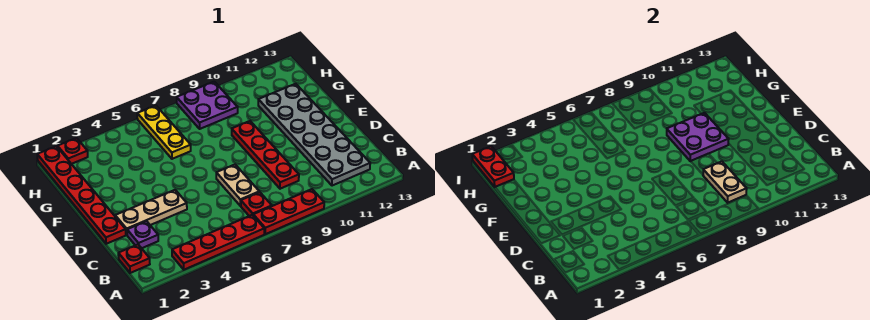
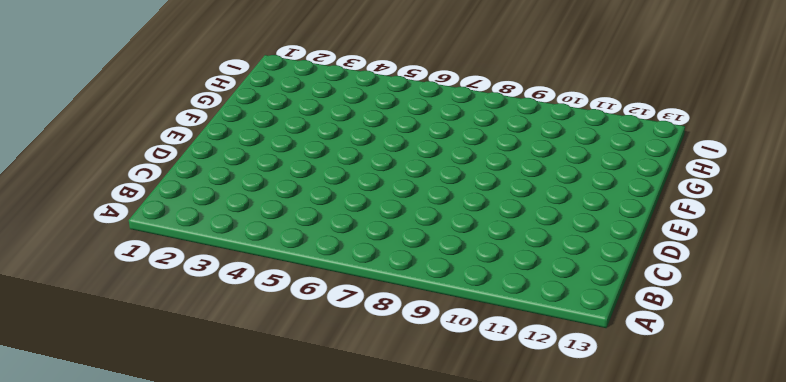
none -> red plate A3:A6 level 1
none -> red plate A7:A9 level 1
none -> red plate B1 level 1

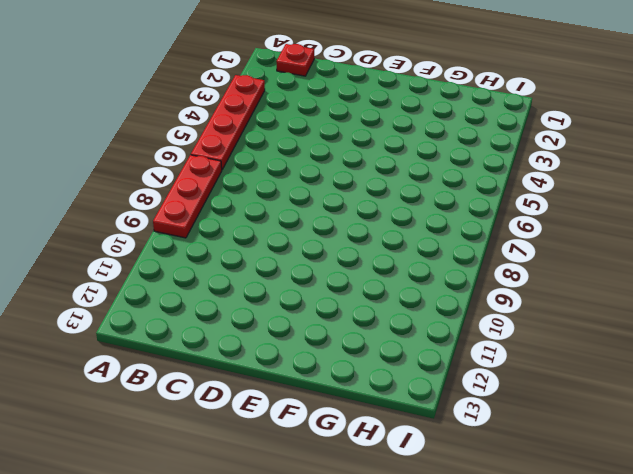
none -> red plate B7 level 1
none -> grey plate B11:G12 level 1
none -> purple plate C2 level 1

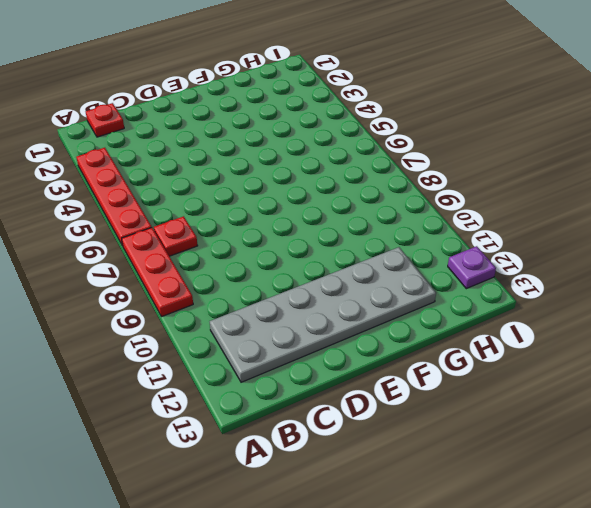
purple plate I12 level 1 -> purple plate C2 level 1
none -> tan plate C7:D7 level 1
none -> red plate C9:F9 level 1
none -> red plate D1:I1 level 1

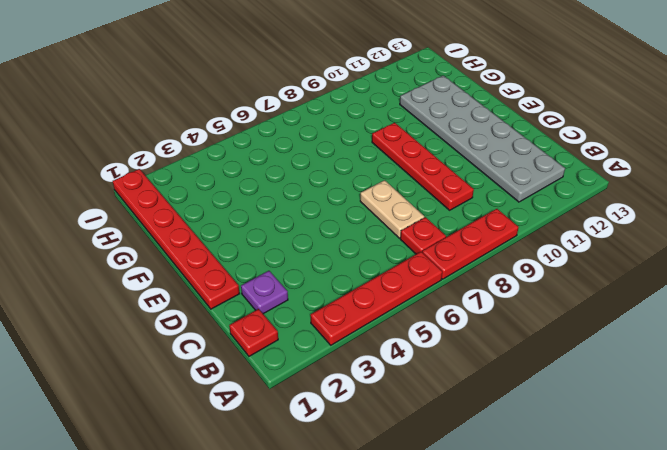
none -> tan plate D2:D4 level 1
none -> yellow plate G6:I6 level 1
none -> purple plate H8:I9 level 1

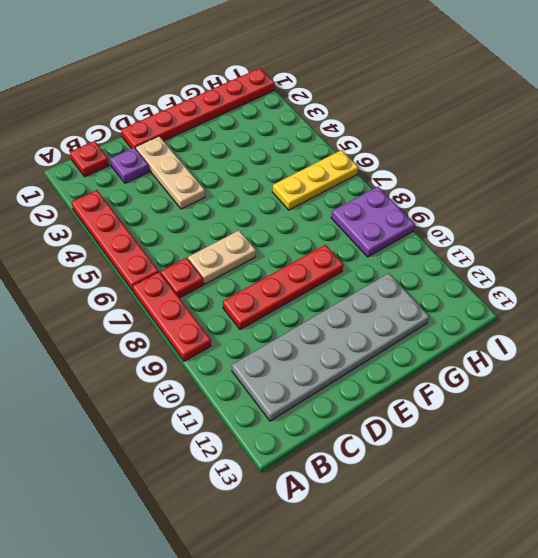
none -> red plate I2 level 1
none -> tan plate B9:C9 level 2
none -> purple plate E9:F10 level 2

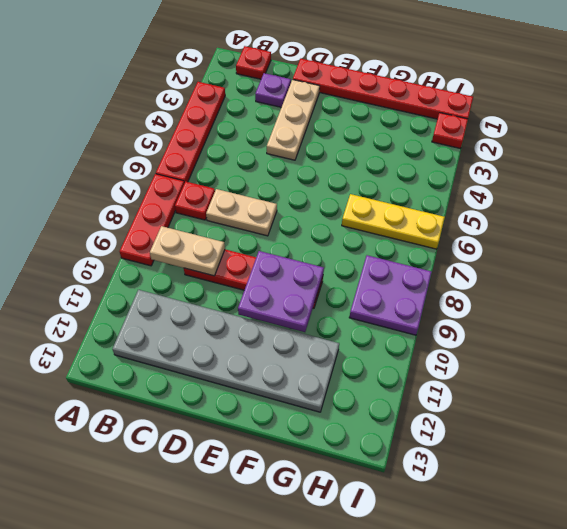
none -> red plate H1:I1 level 2

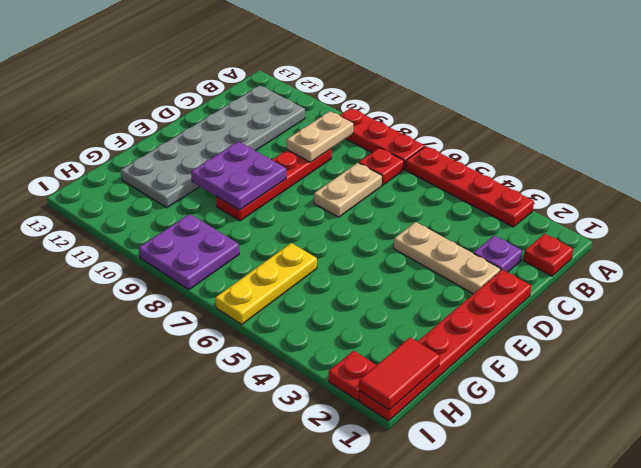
red tile H1:I1 level 2 -> red plate H1:I1 level 2

